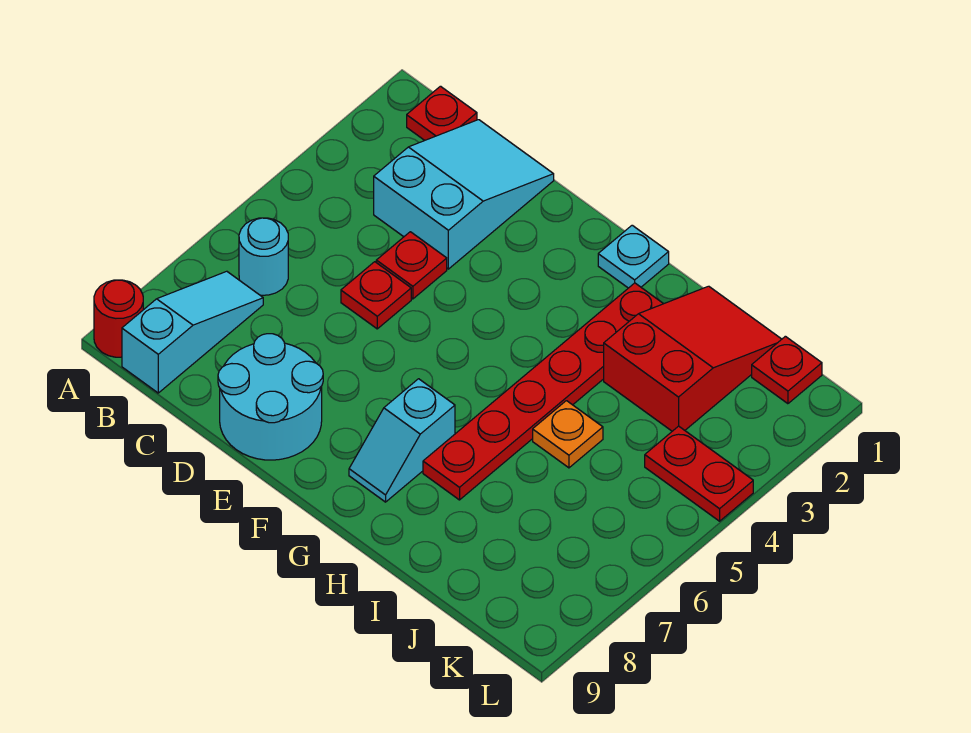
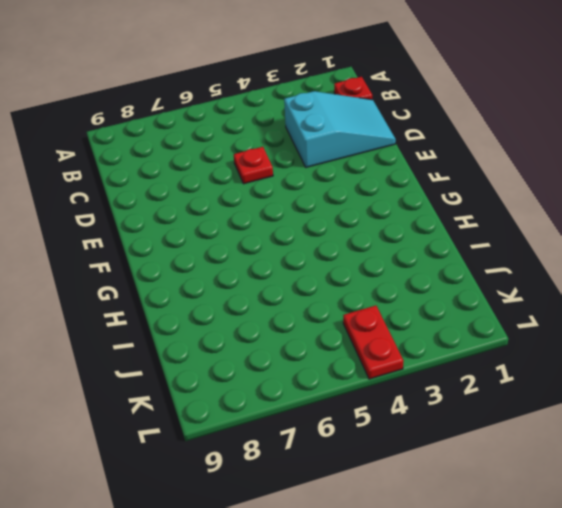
none -> red round brick A9 level 1
none -> cyan round brick B6 level 1
none -> cyan slope B7:B9 level 1 top 9

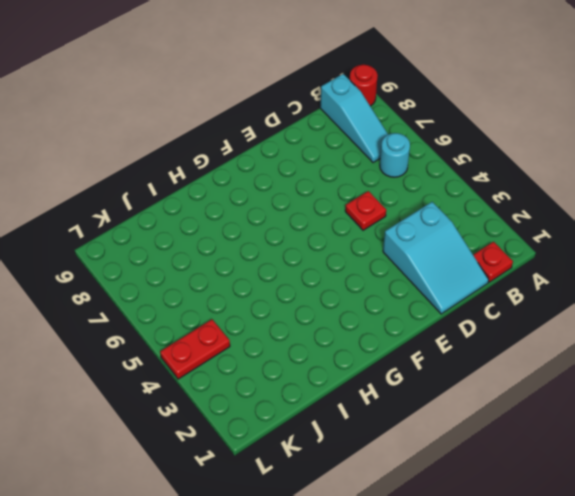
none -> red plate D4 level 1
none -> cyan round brick D8:E9 level 1
none -> cyan plate G1 level 1

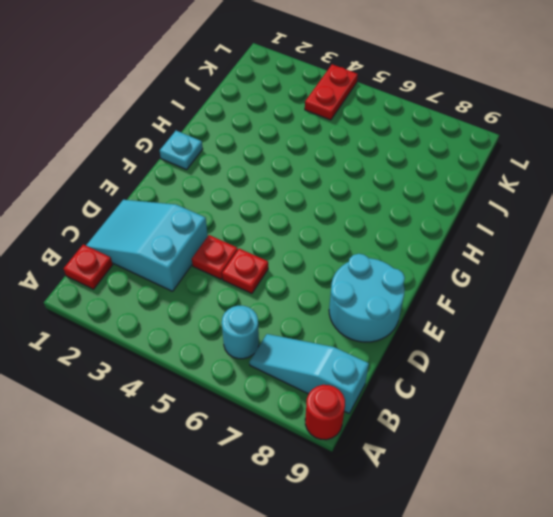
none -> cyan slope G7:G8 level 1 top 7
none -> red plate H2:H7 level 1
none -> red slope I1:J3 level 1 top 3

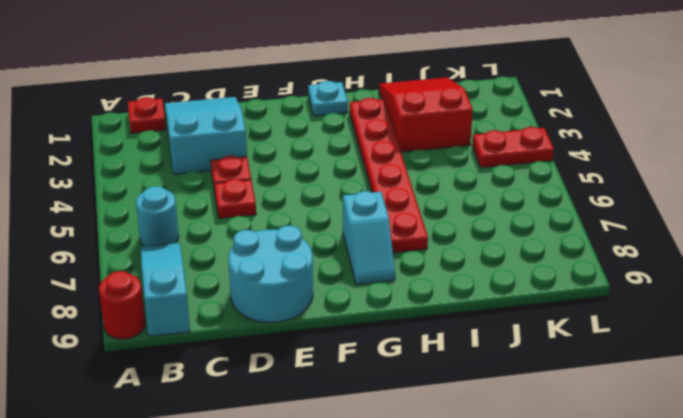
none -> orange plate I5 level 1
none -> red plate K1 level 1

